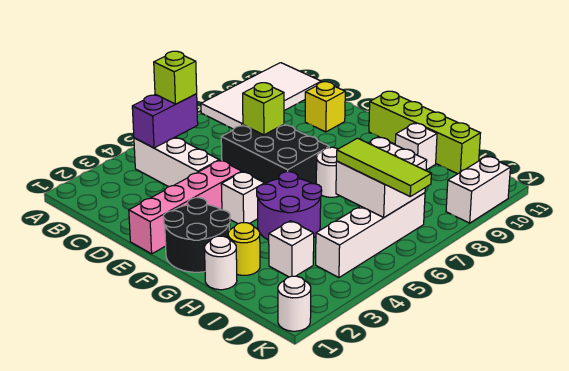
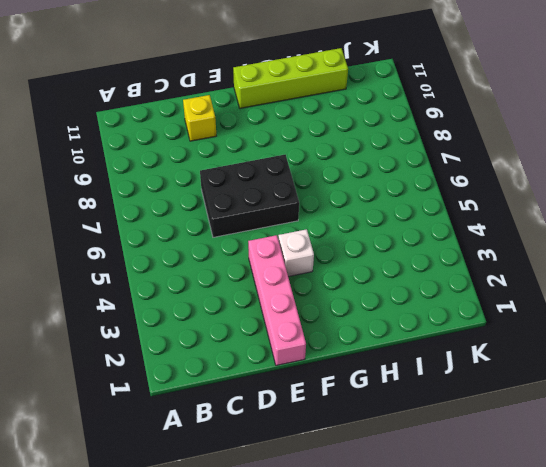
none -> white tile A8:B11 level 1
none -> white brick B4:D4 level 1
none -> black round brick F1:G2 level 1

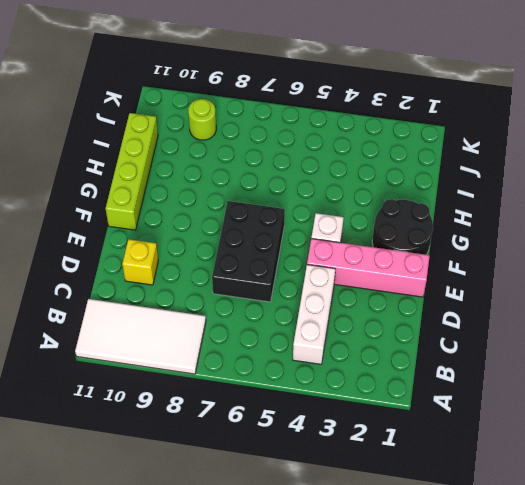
lime round brick J9 level 1 -> none
none -> purple round brick G4:H5 level 1
none -> white round brick G7 level 1
none -> white round brick H1 level 1

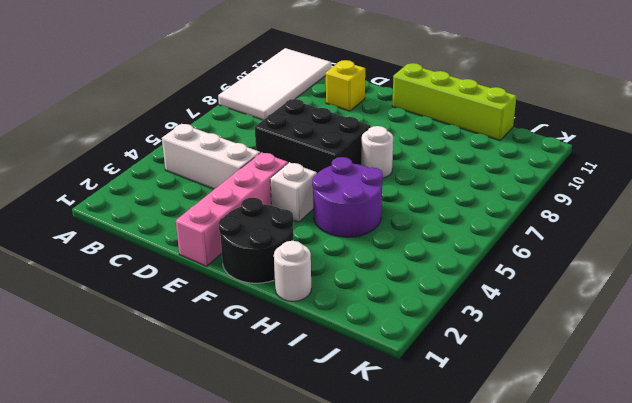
none -> yellow round brick H2 level 1
none -> white brick H10 level 1
none -> white brick I3 level 1

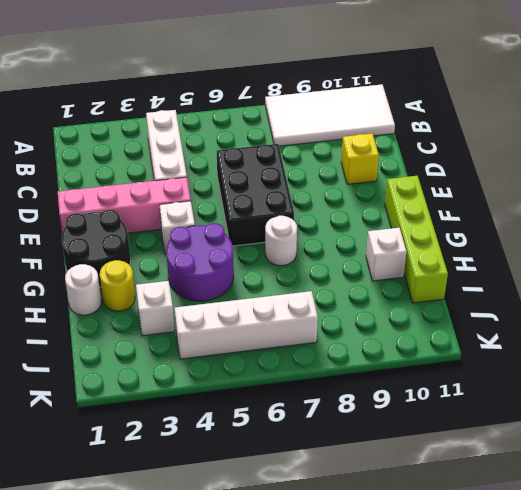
none -> white round brick K1 level 1
none -> white brick K9:K10 level 1
none -> purple brick B4:B5 level 2

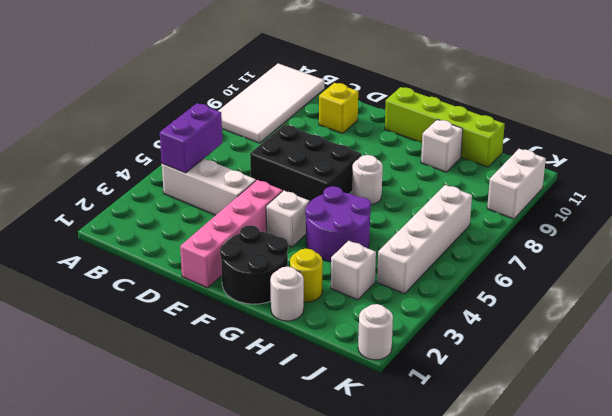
none -> lime brick D7 level 2
none -> white brick I6:J7 level 2
none -> lime brick B5 level 3

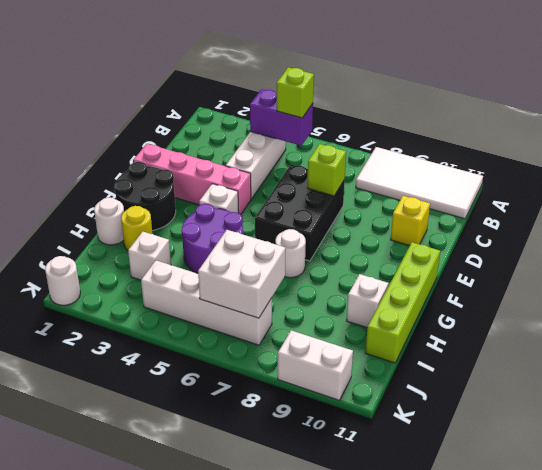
none -> lime tile I6:K6 level 3

